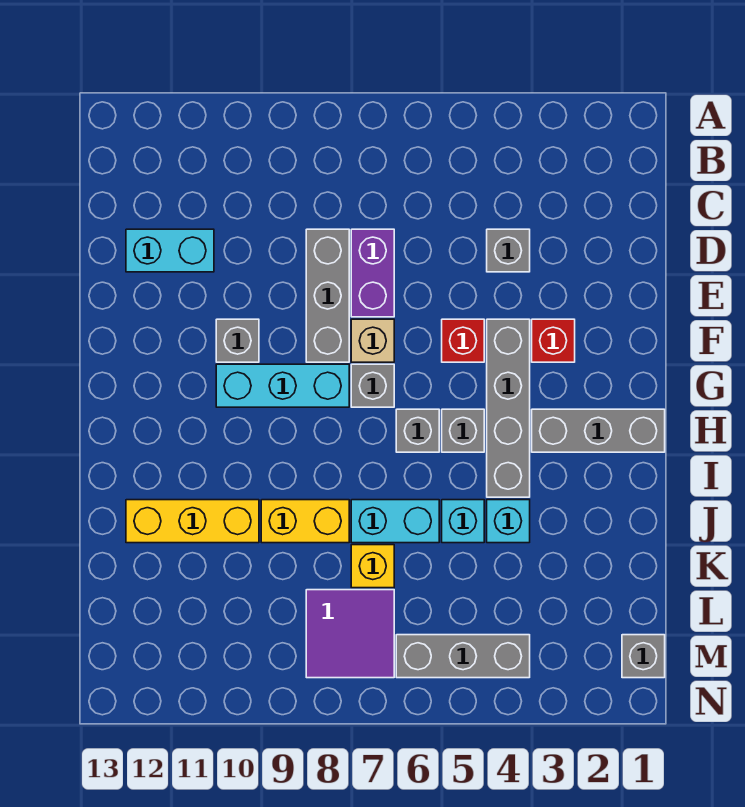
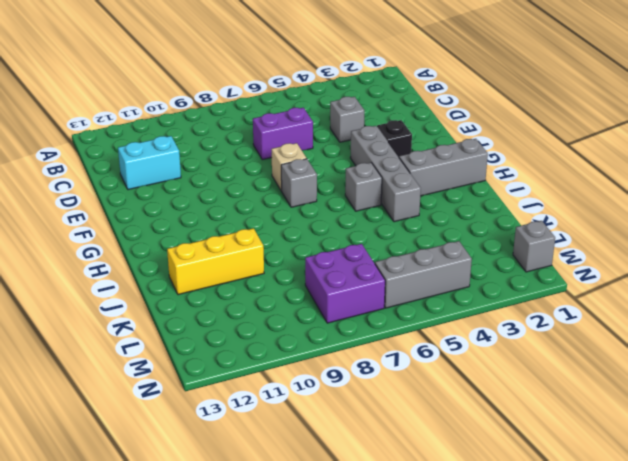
purple brick D6:D7 level 1 -> purple brick D7:E7 level 1
black brick F3 level 1 -> red brick F3 level 1
purple brick L7:M8 level 1 -> purple tile L7:M8 level 1
none -> grey brick D8:F8 level 1
none -> red brick F5 level 1
none -> grey brick F10 level 1

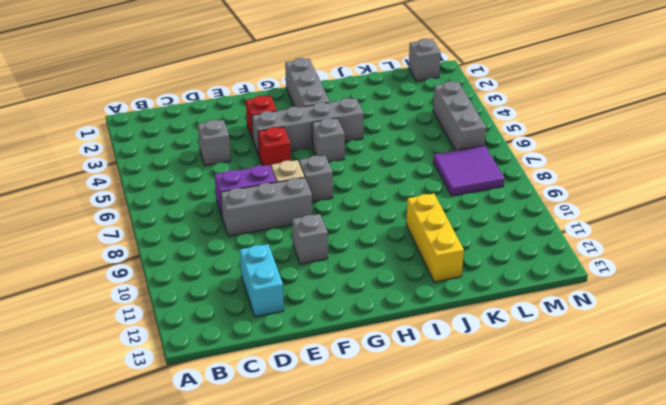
none -> cyan brick G8:G10 level 1
none -> grey brick H6 level 1
none -> cyan brick J4 level 1

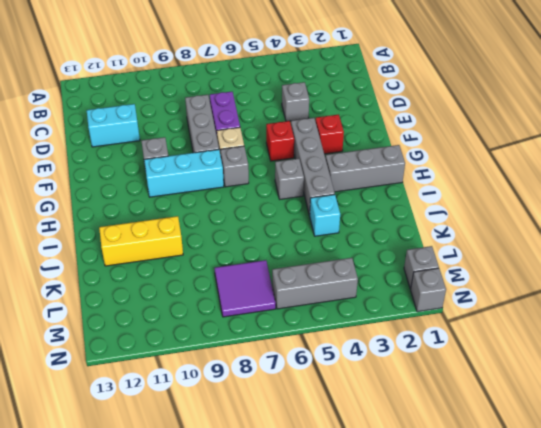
grey brick N1 level 1 -> grey brick H6 level 1
none -> cyan brick J5 level 1
none -> cyan brick J6:J7 level 1
none -> yellow brick J8:J9 level 1

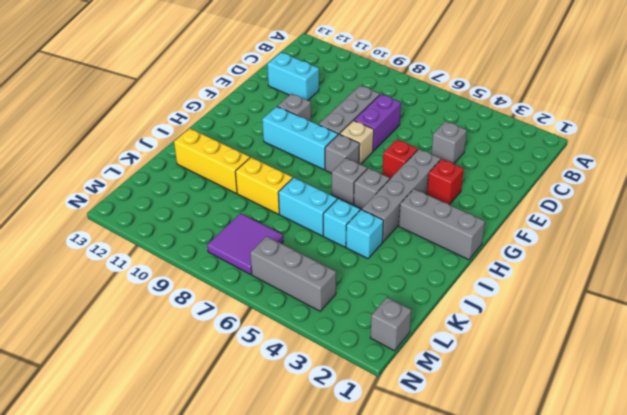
none -> yellow brick K7 level 1

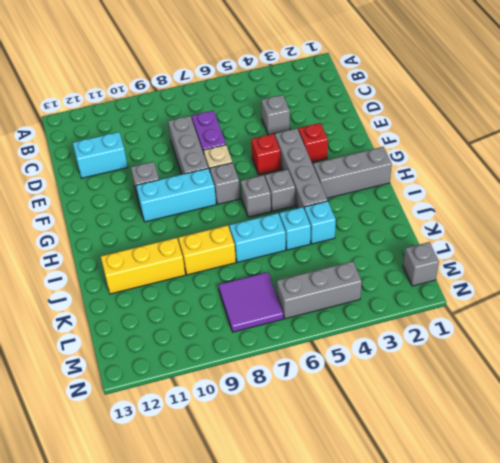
none -> yellow brick K7 level 1

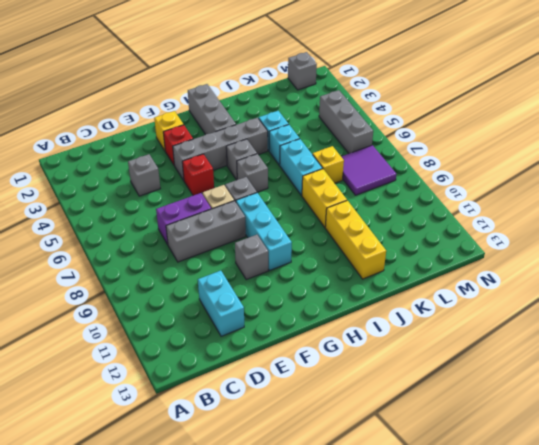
yellow brick F2 level 1 -> none

